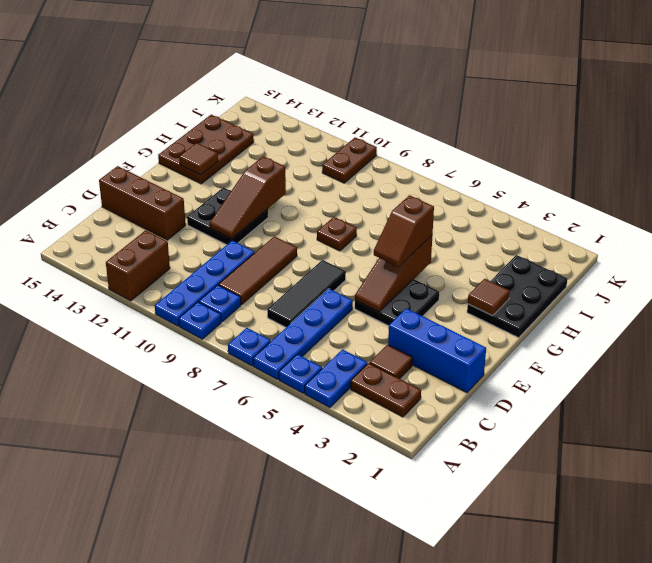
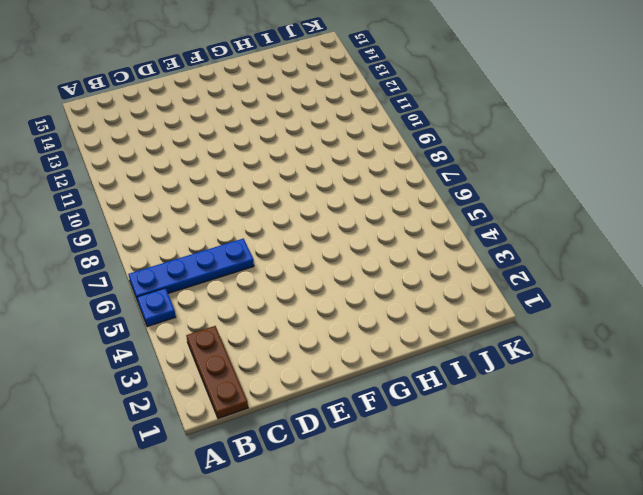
brown plate B1:B3 level 1 -> brown plate B2:B3 level 1
none -> blue plate A4:B4 level 1
none -> blue plate A7 level 1
none -> blue plate A9 level 1

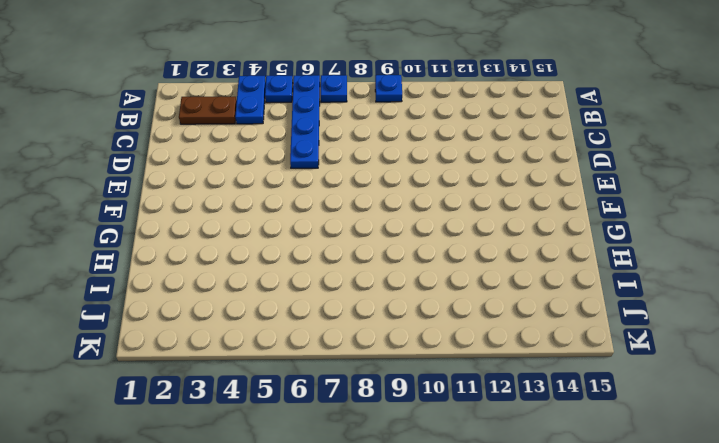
none -> blue plate A10:D10 level 1
none -> brown brick A12:B12 level 1
none -> blue plate B9 level 1

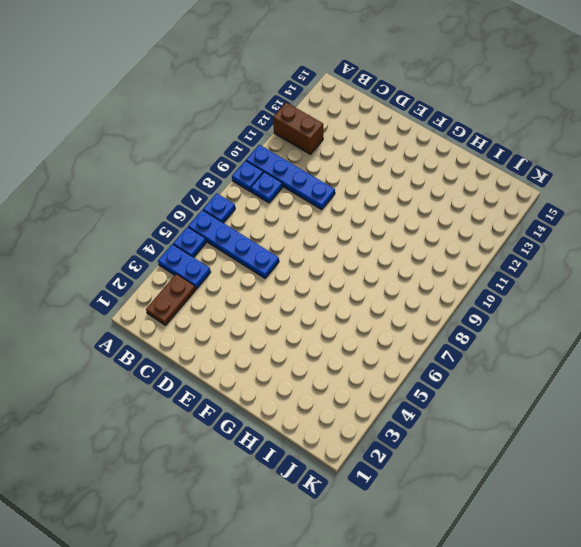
none -> brown tile C3 level 1
none -> black tile C7:E7 level 1
none -> brown tile C9:E9 level 1

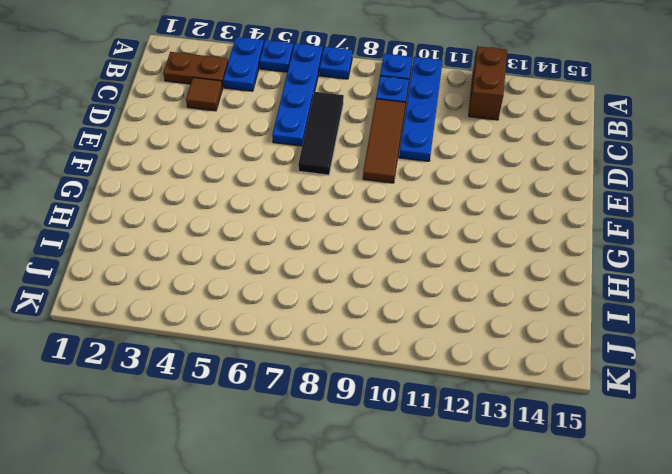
none -> blue brick D1:D3 level 1
none -> brown brick D13:D15 level 1
none -> black plate E4:F5 level 1

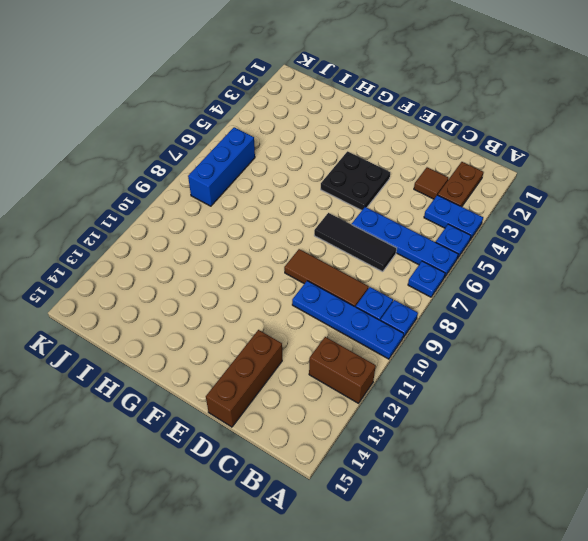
blue brick J6:J8 level 1 -> blue brick D1:D3 level 1
none -> black plate E11:F12 level 1
none -> black plate G1:I2 level 1
none -> brown plate G8 level 1

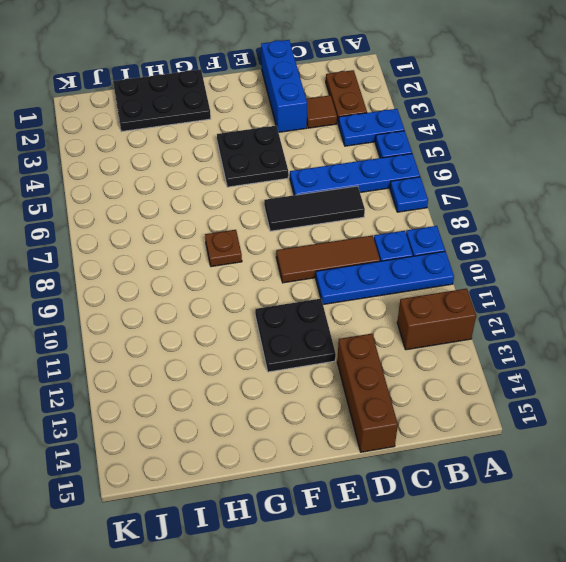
none -> brown plate G14:I15 level 1
none -> brown plate J10:K10 level 1
none -> brown slope E5:G5 level 2 top G

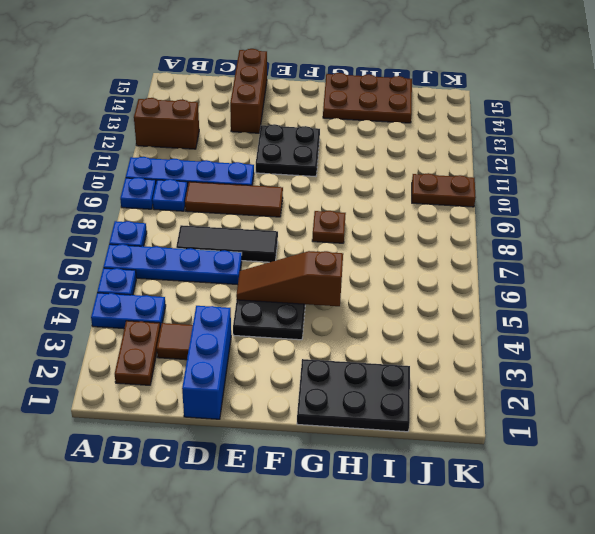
none -> brown slope E11:G11 level 2 top G
none -> brown tile G2 level 2
none -> brown tile G14 level 2

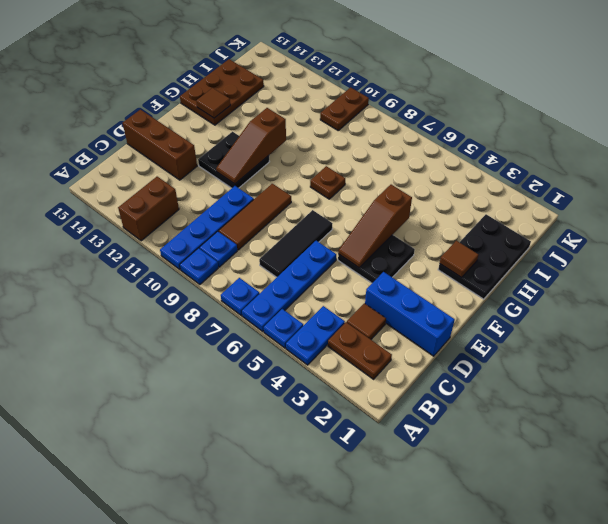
none -> brown slope F5:G5 level 3 top G

